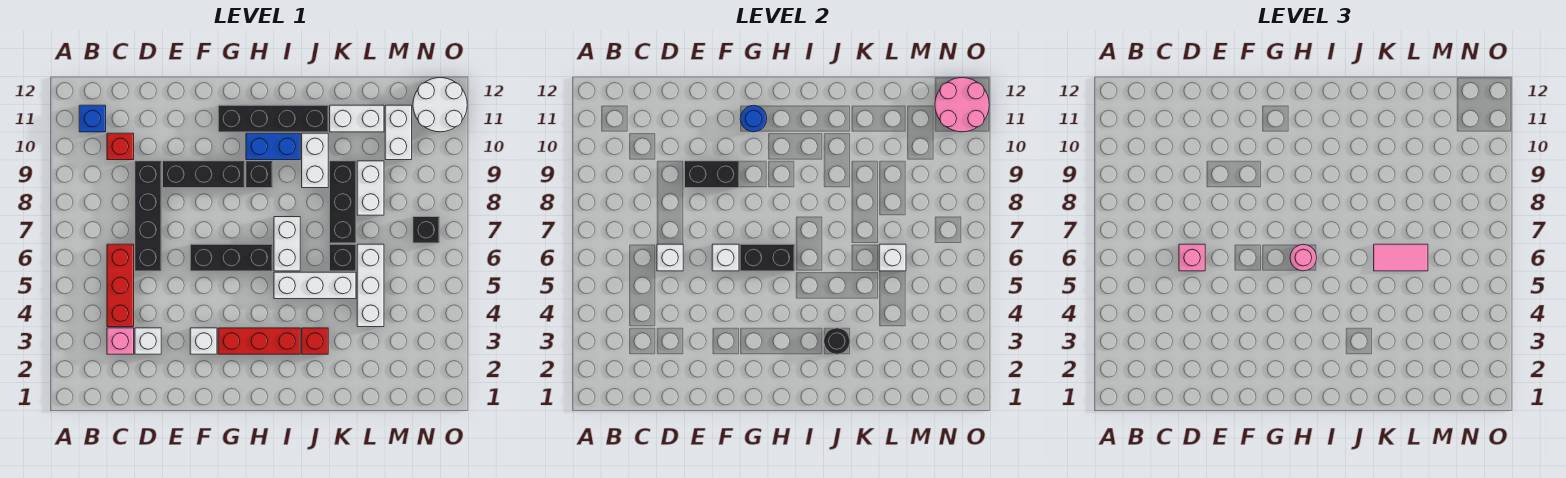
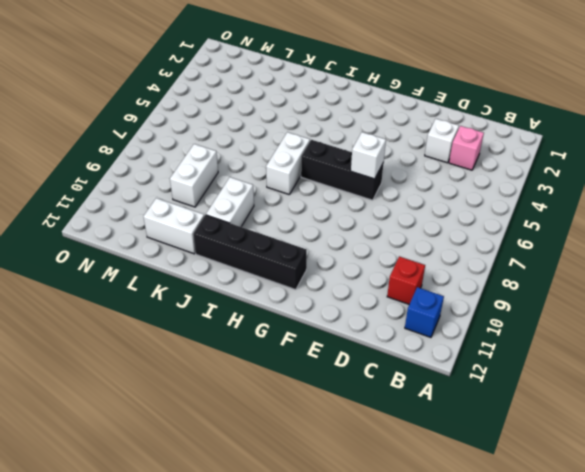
none -> red brick C4:C6 level 1
none -> black brick D6:D9 level 1
none -> black brick E9:G9 level 1
none -> white brick F3 level 1

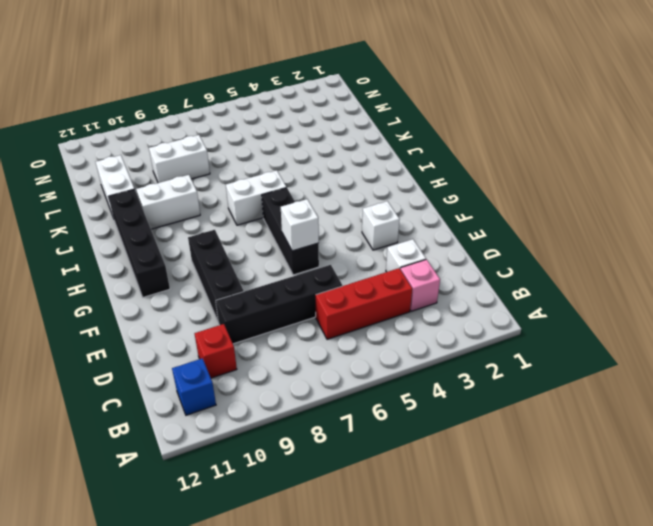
none -> red brick G3:I3 level 1
none -> black brick H9 level 1
none -> blue brick H10:I10 level 1
none -> white brick I5:K5 level 1

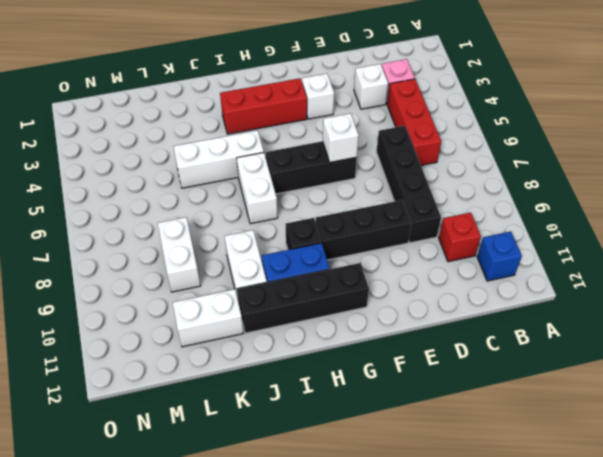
none -> red brick J3 level 1
none -> black brick K6 level 1
none -> black brick K7:K9 level 1
none -> white brick L4:L6 level 1

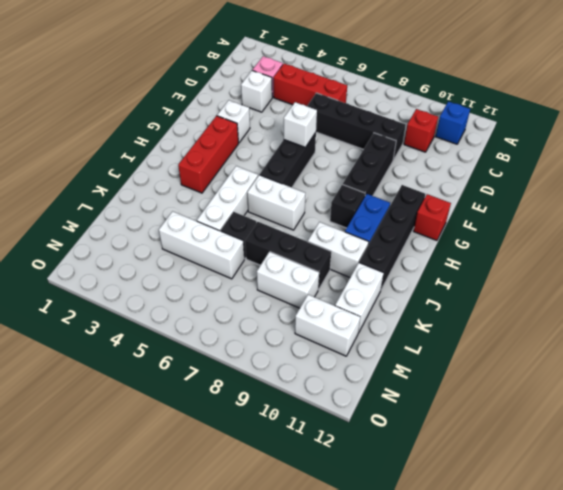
red brick G12 level 1 -> red brick J3 level 1
none -> black brick N7 level 1
none -> white round brick N11:O12 level 1
none -> white brick D6 level 2
none -> black brick E9:F9 level 2

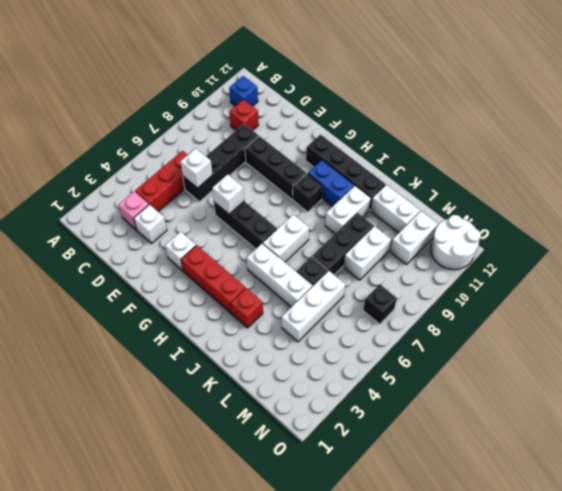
none -> black brick E9:F9 level 2
none -> black brick G6:H6 level 2
none -> blue round brick G11 level 2
none -> black round brick J3 level 2

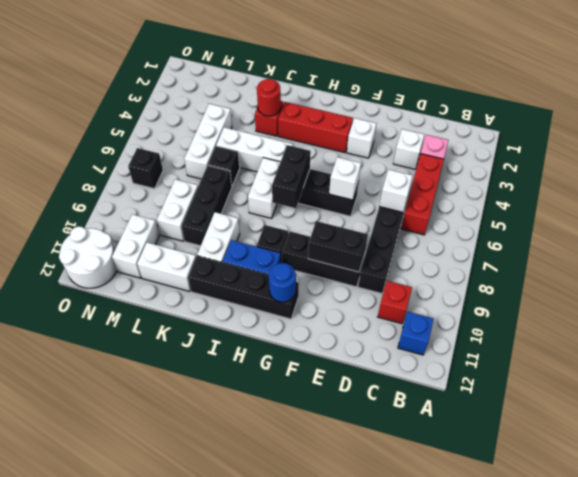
black brick H6:H7 level 2 -> black brick G6:H6 level 2
red round brick J3 level 2 -> black round brick J3 level 2
none -> white brick L6 level 2
none -> pink round brick N11:O12 level 2
none -> pink brick D6 level 3
none -> pink round brick H6 level 3

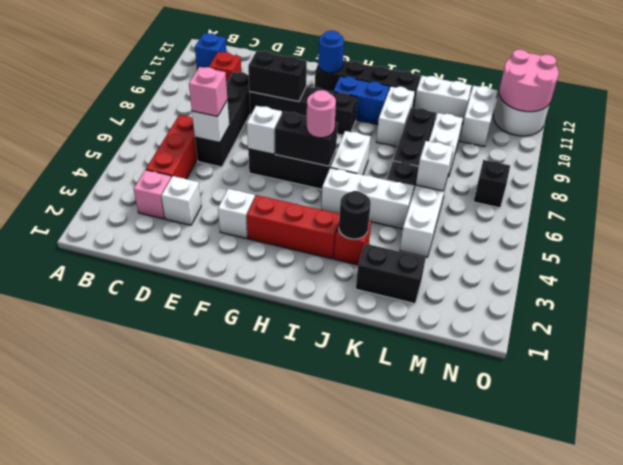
black brick K2:L2 level 1 -> none
none -> pink tile K6:L6 level 3

